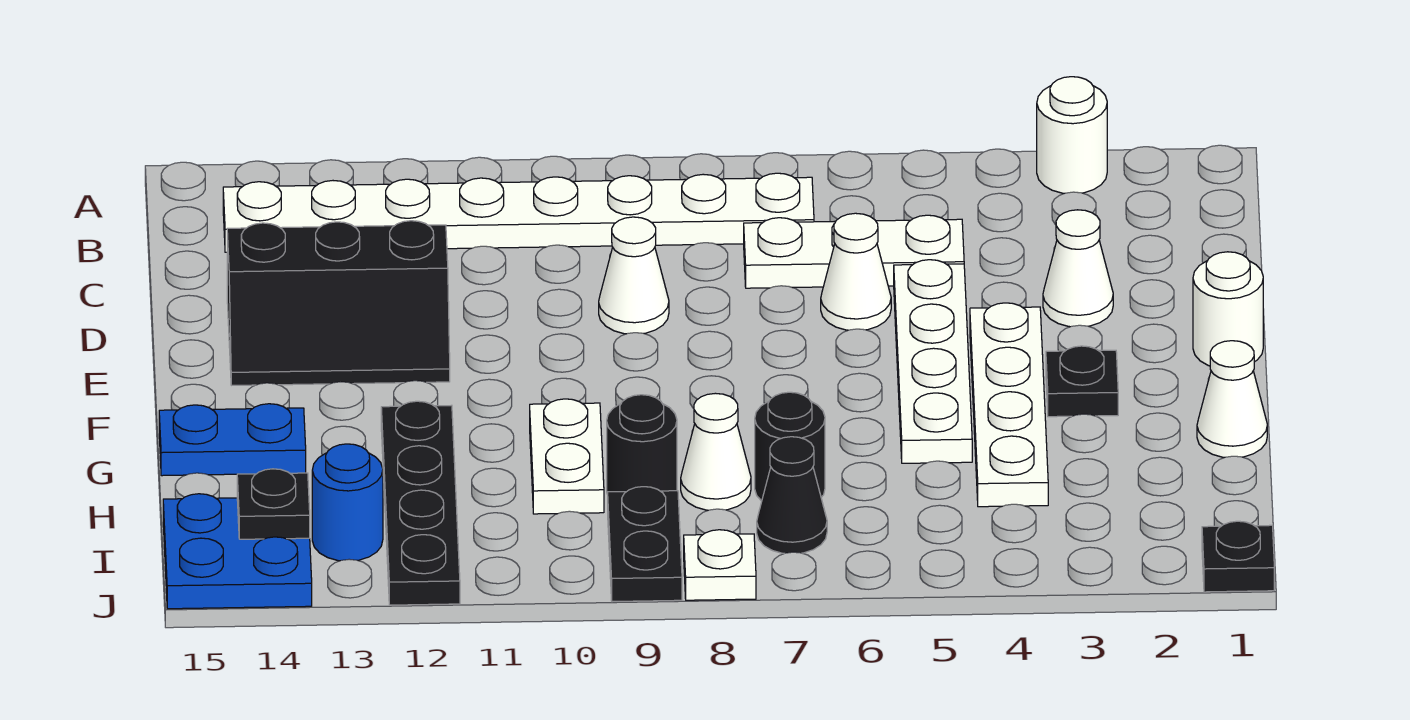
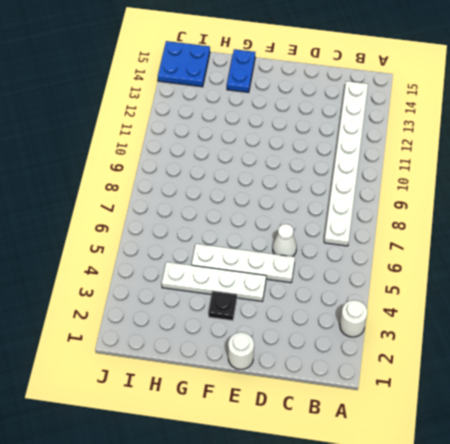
none -> white plate C5:C7 level 1
none -> white cone D3 level 1
none -> white cone D9 level 1

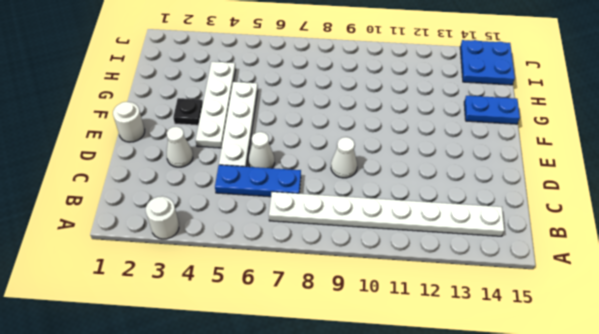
blue plate C5:C7 level 1 -> white plate C5:C7 level 1
none -> black slope D12:E14 level 1 top D
none -> white cone G1 level 1
none -> white plate G10:H10 level 1

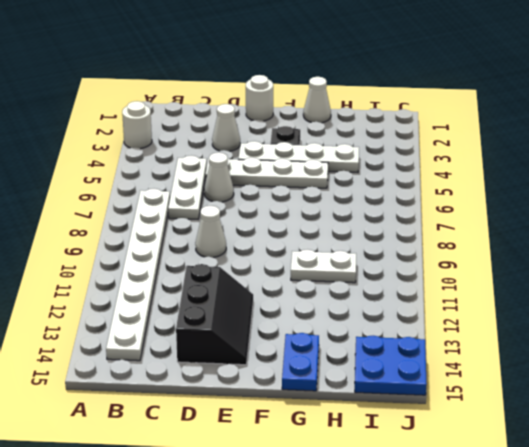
none -> black plate G12:J12 level 1
none -> black round brick H7 level 1
none -> white cone H8 level 1

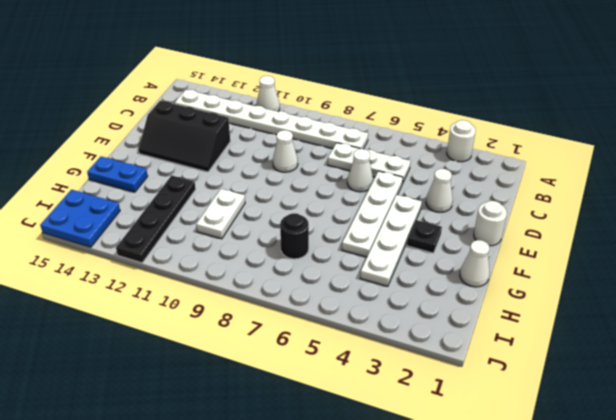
white cone A11 level 1 -> white cone H8 level 1
none -> black round brick H9 level 1
none -> black cone I7 level 1
none -> black plate I9:J9 level 1

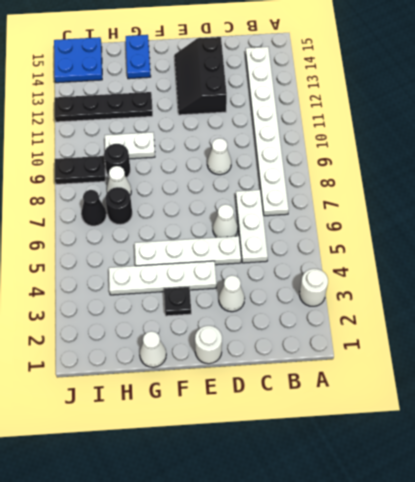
none -> blue round brick I13 level 1
none -> black plate J1 level 1
none -> white plate J8 level 1

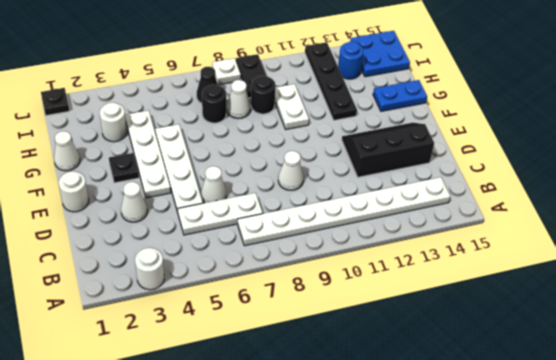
white round brick H3 level 1 -> none
none -> black plate I14 level 2

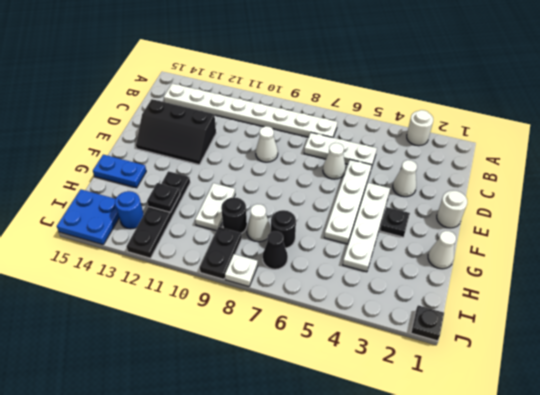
black plate H12 level 2 -> black plate I14 level 2

